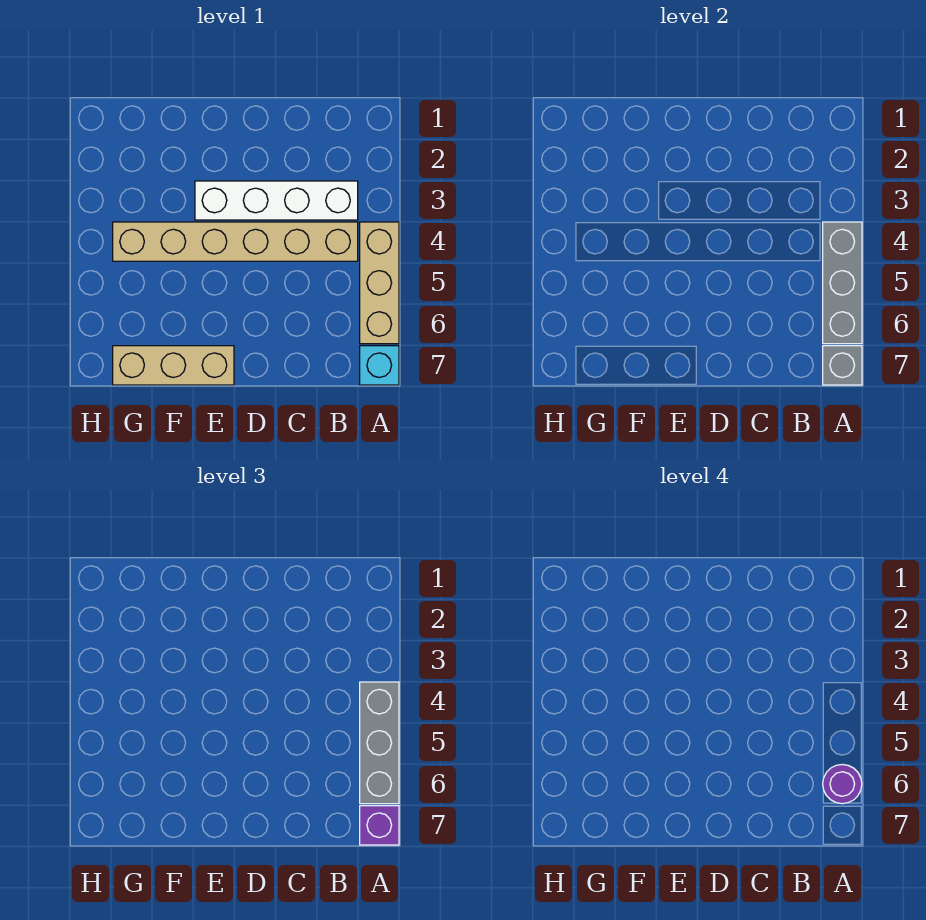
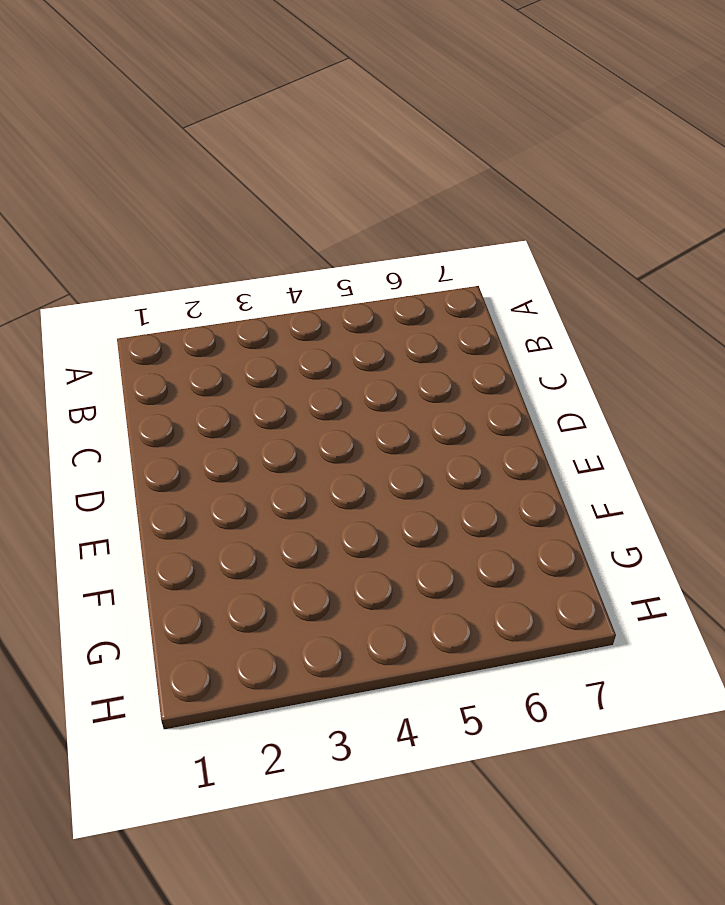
none -> tan brick A4:A6 level 1
none -> cyan brick A7 level 1

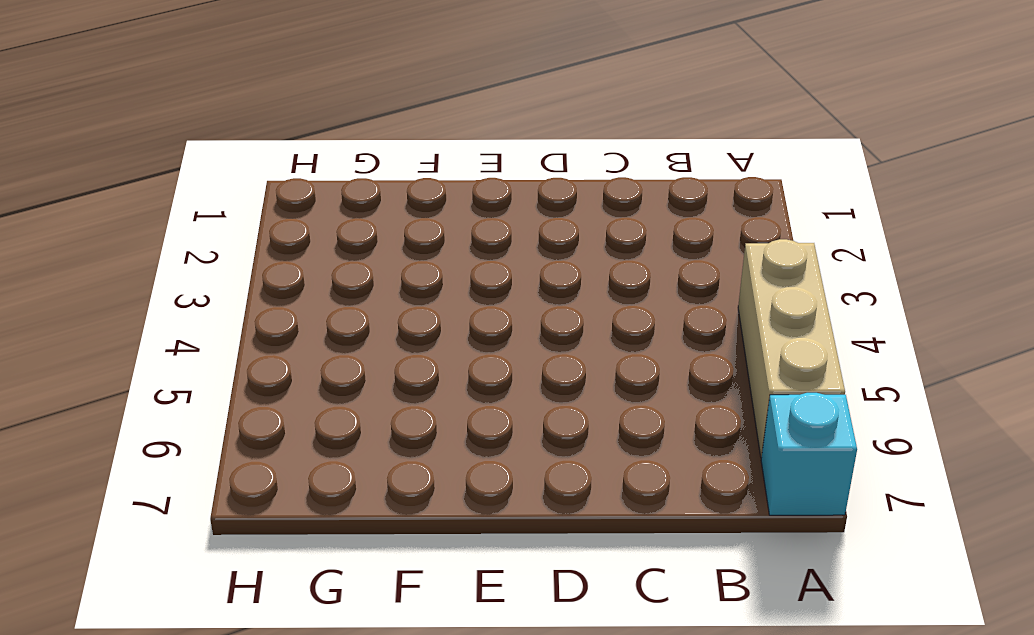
none -> white brick B3:E3 level 1
none -> tan brick B4:G4 level 1

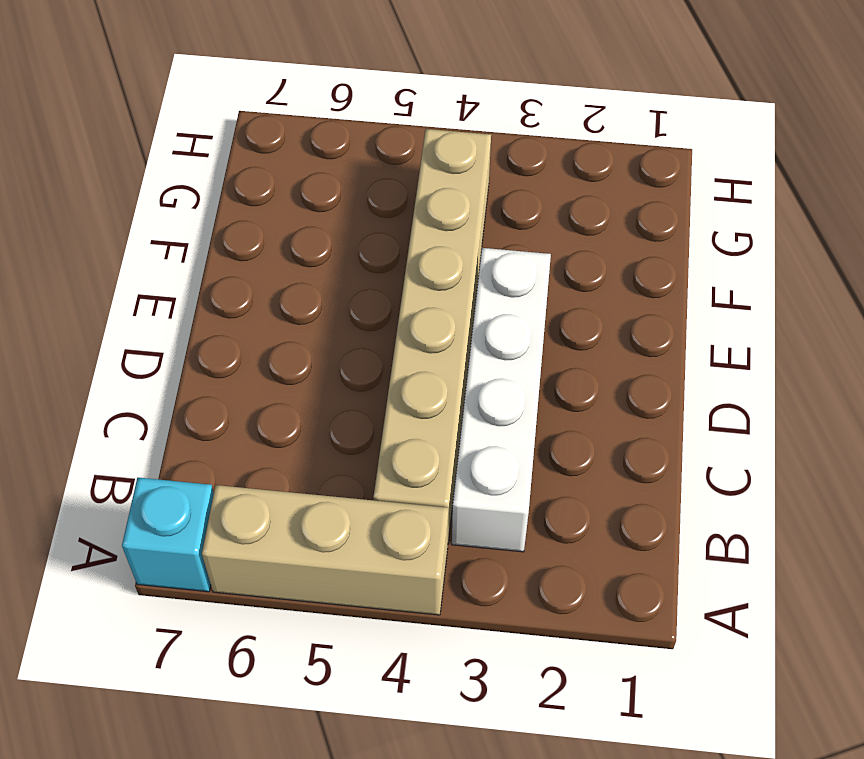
none -> tan brick E7:G7 level 1
none -> grey brick A4:A6 level 2

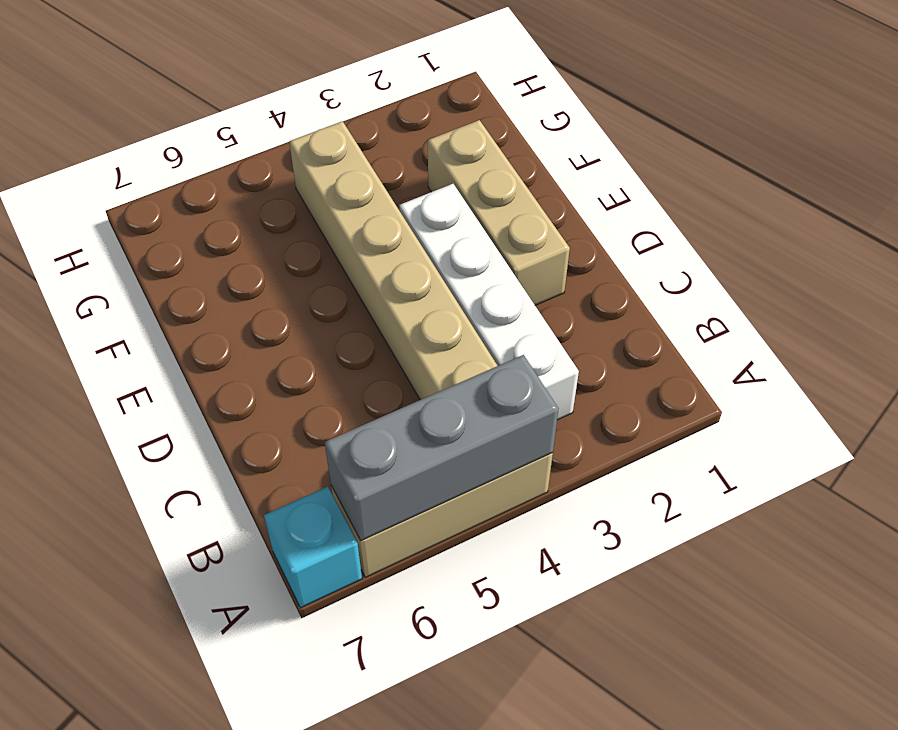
tan brick D2:F2 level 1 -> tan brick E7:G7 level 1
none -> grey brick A7 level 2
none -> grey brick A4:A6 level 3

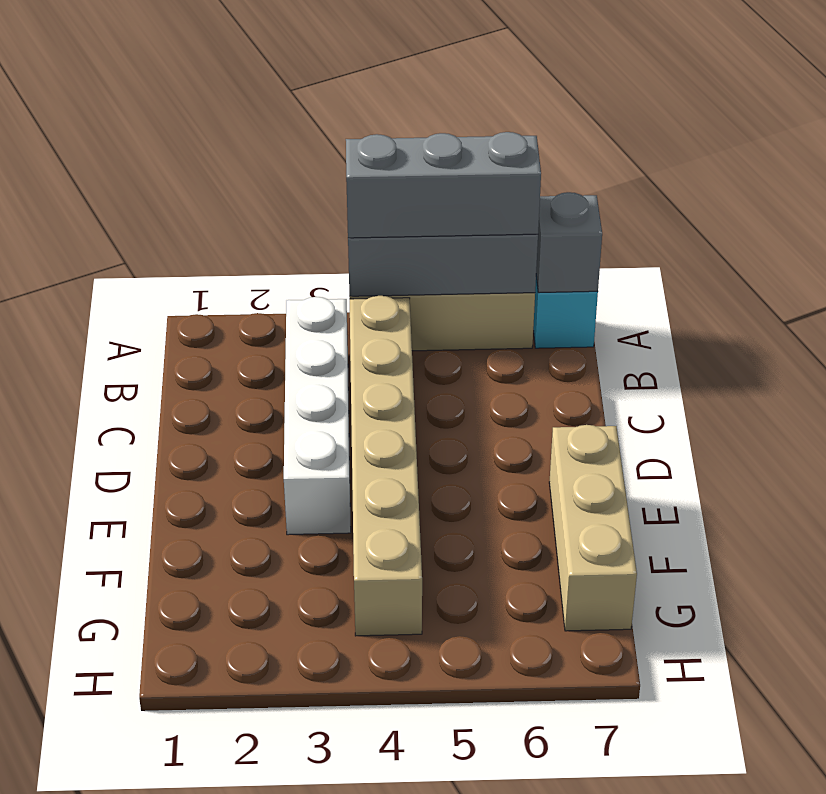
none -> purple brick A7 level 3
none -> purple round brick A6 level 4

